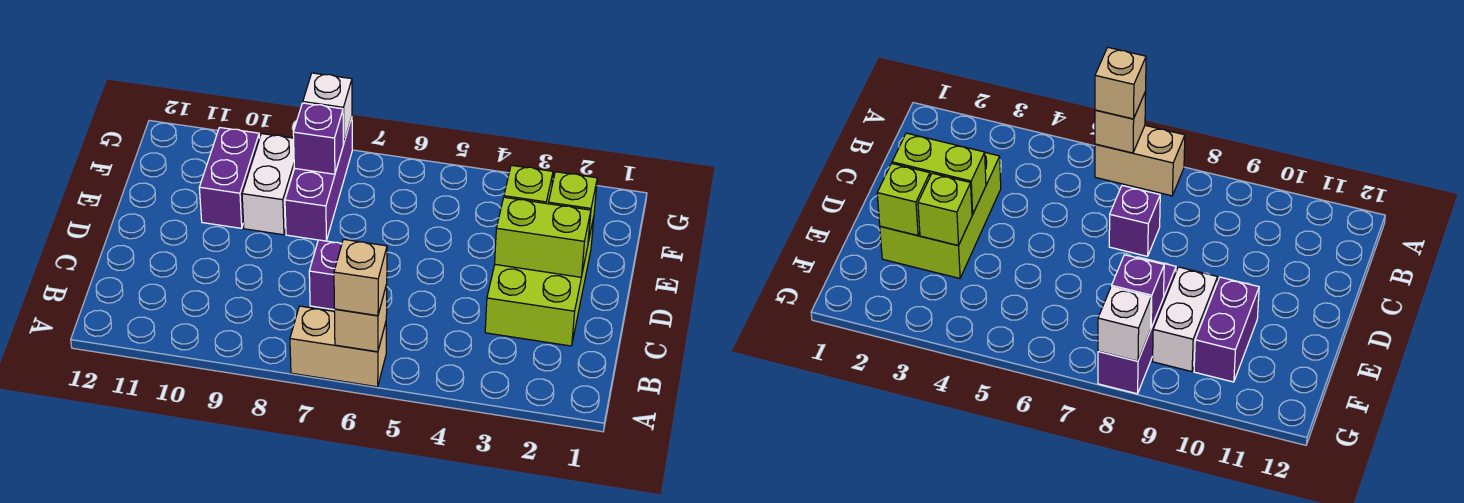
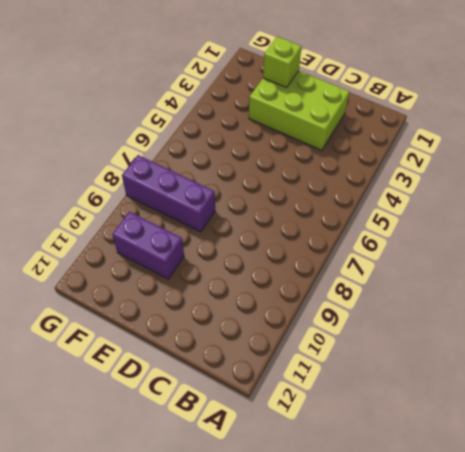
none -> tan brick A6:A7 level 1
none -> purple brick C7 level 1
none -> white brick E9:F9 level 1

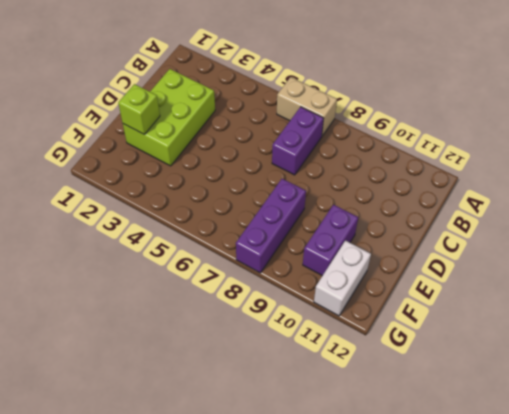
purple brick B7:C7 level 1 -> purple brick C7 level 1
white brick F11:G11 level 1 -> white brick E9:F9 level 1
none -> tan brick A6 level 2
none -> lime brick D2:D3 level 2
none -> lime brick E3 level 2

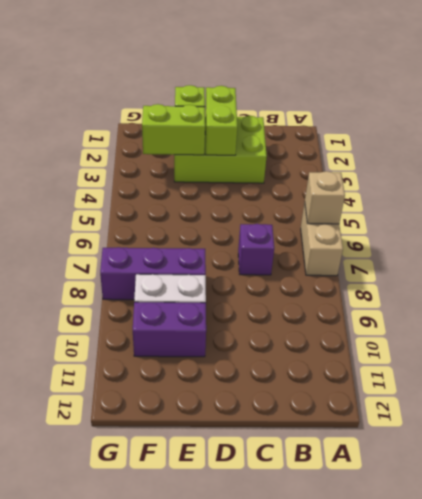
lime brick E3:F3 level 2 -> lime brick E3 level 2
none -> purple brick F8 level 2
none -> white brick G8 level 2
none -> tan brick A6 level 3

